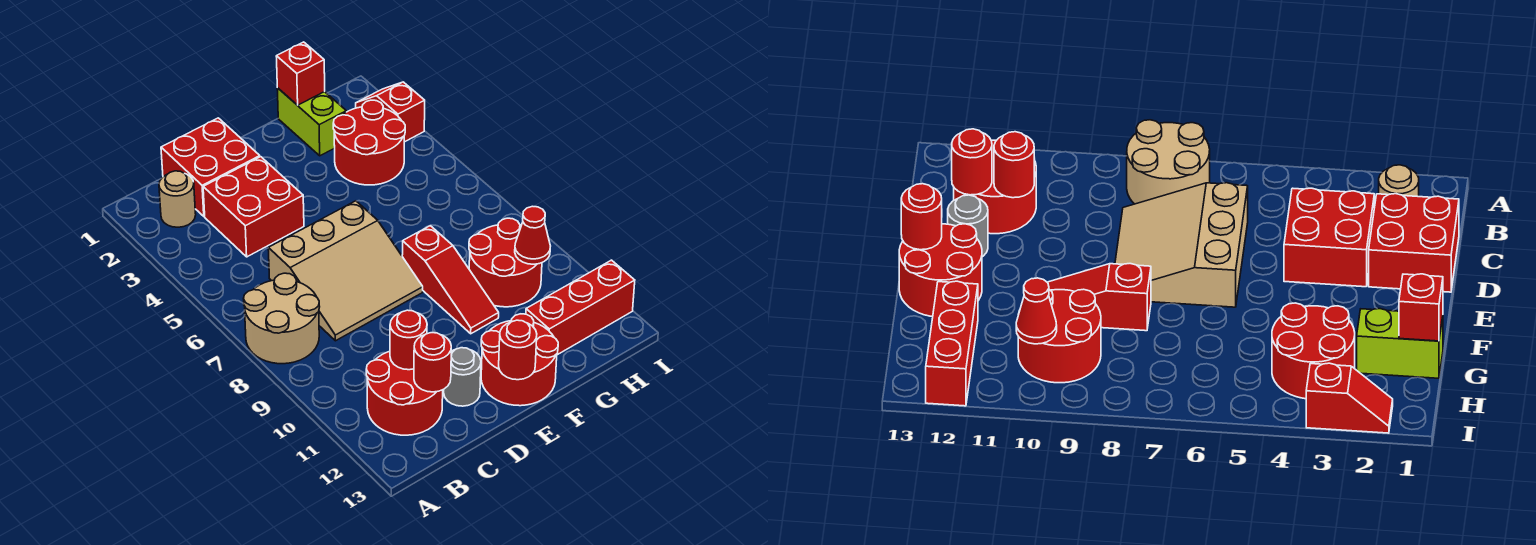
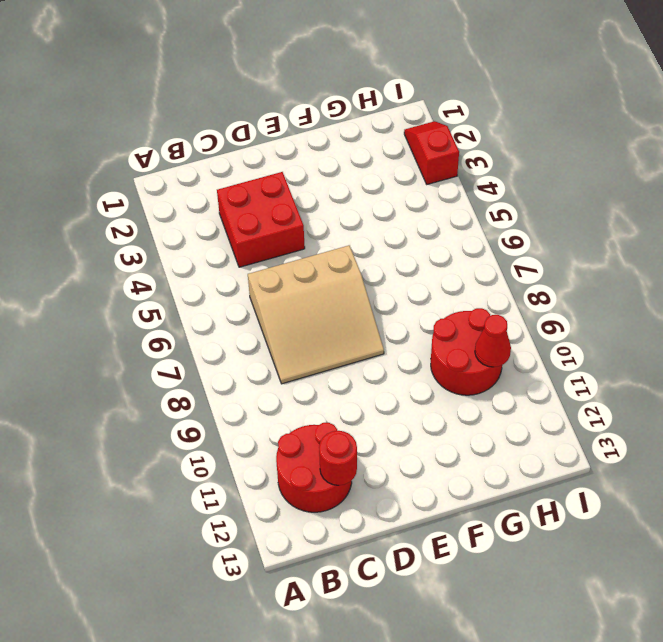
none -> tan round brick A7:B8 level 1
none -> tan round brick B2 level 1
none -> red brick C1:D2 level 1

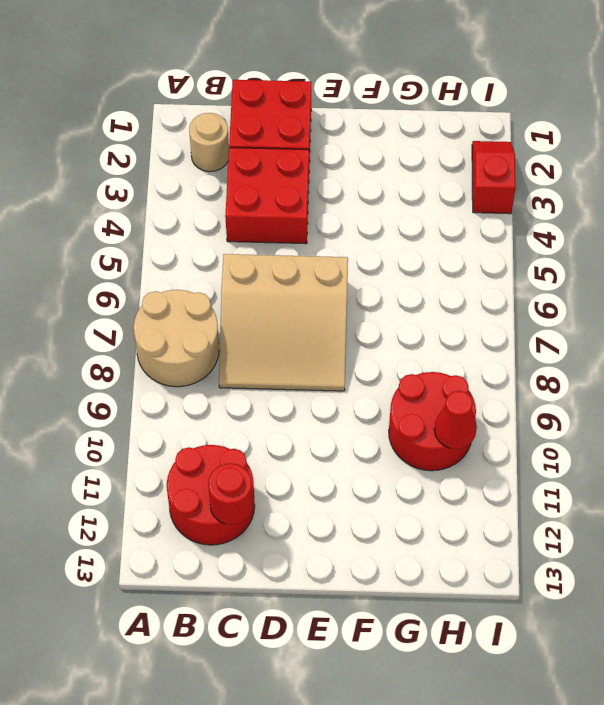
none -> grey round brick D12 level 1
none -> red round brick E12:F13 level 1
none -> red slope F8:F10 level 1 top 8

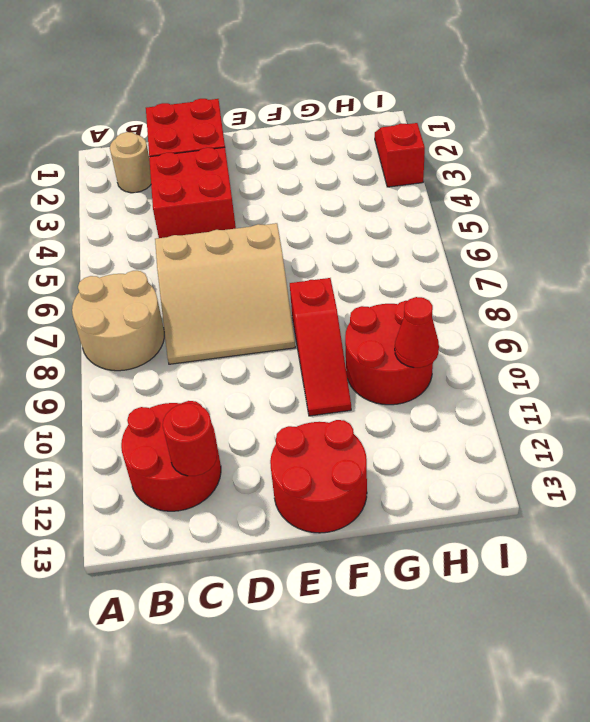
none -> grey round brick D12 level 1
none -> lime brick G1:G2 level 1
none -> red round brick G3:H4 level 1

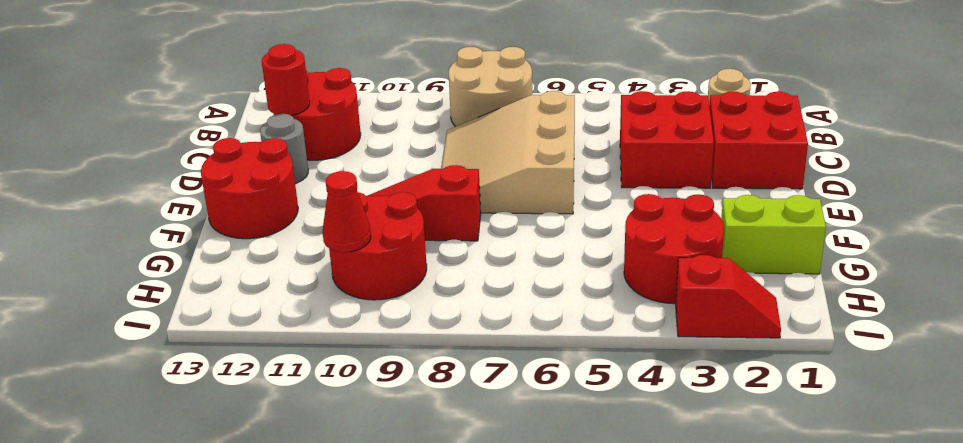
none -> red brick G12:I12 level 1
none -> red round brick C11 level 2
none -> red round brick E13 level 2

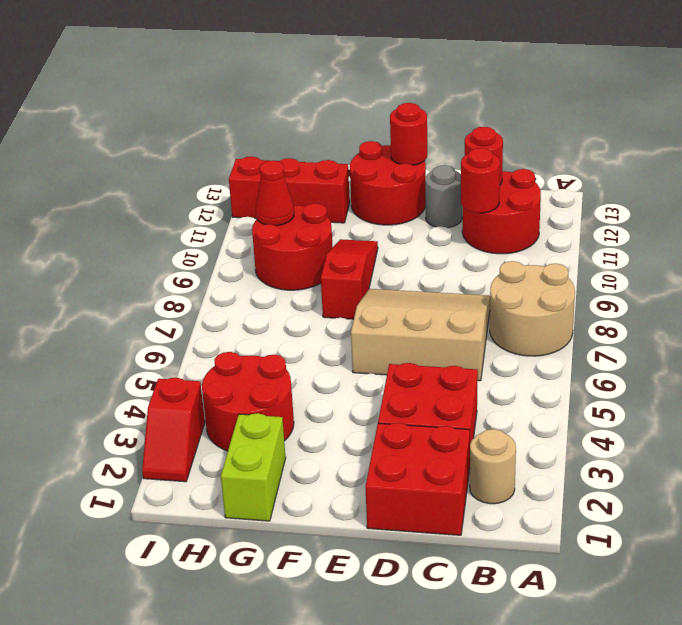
none -> red brick G1 level 2

